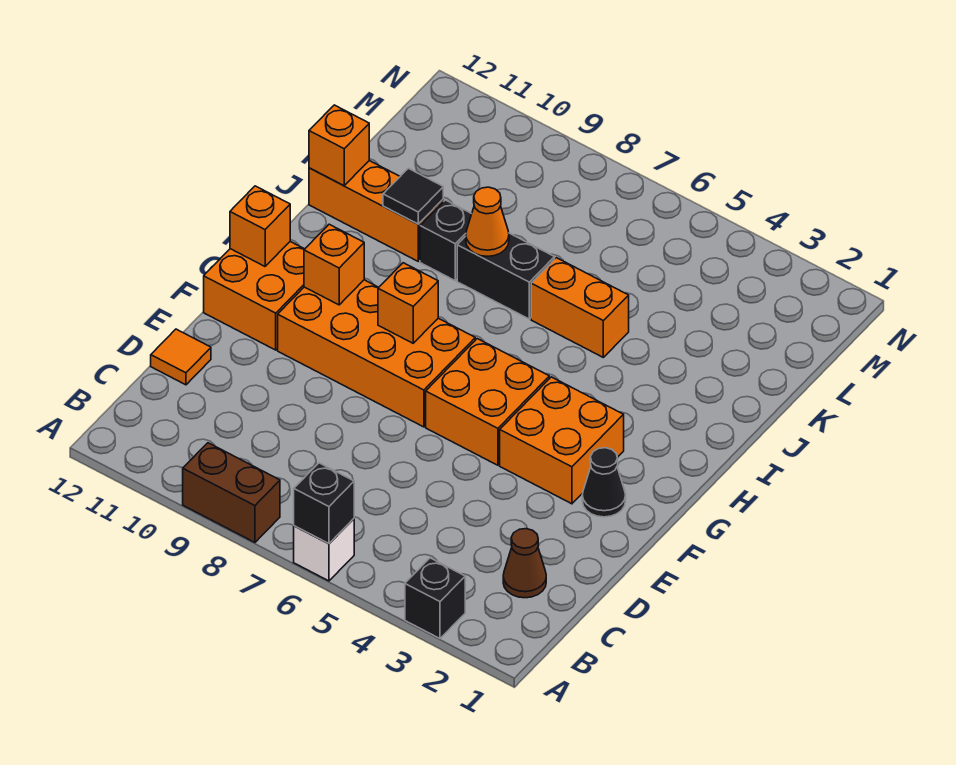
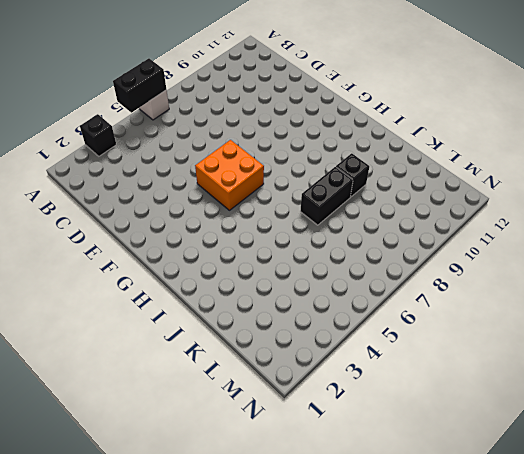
black brick A5:A6 level 2 -> black brick A6 level 2
none -> brown brick A8:A9 level 1
none -> brown cone C2 level 1
none -> orange tile D12 level 1

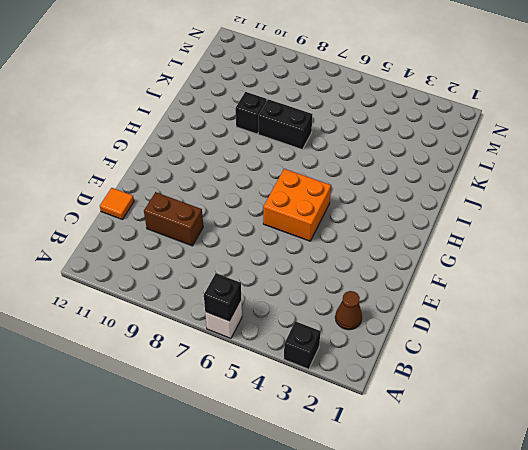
brown brick D9:D10 level 1 -> brown brick A8:A9 level 1
none -> black cone F2 level 1
none -> orange brick F3:G4 level 1
none -> orange brick F7:G10 level 1

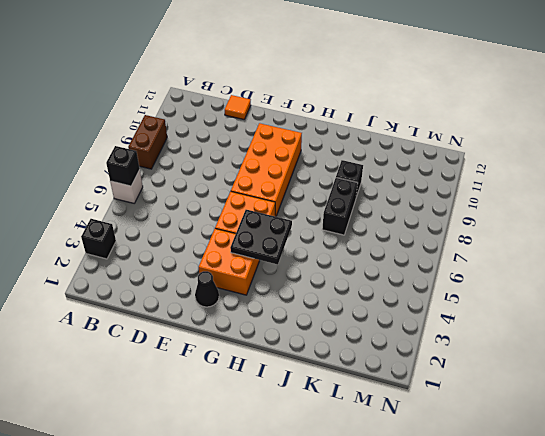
black plate G4:H5 level 2 -> none
none -> brown cone C2 level 1
none -> orange brick F11:G12 level 1
none -> orange brick J5:J6 level 1

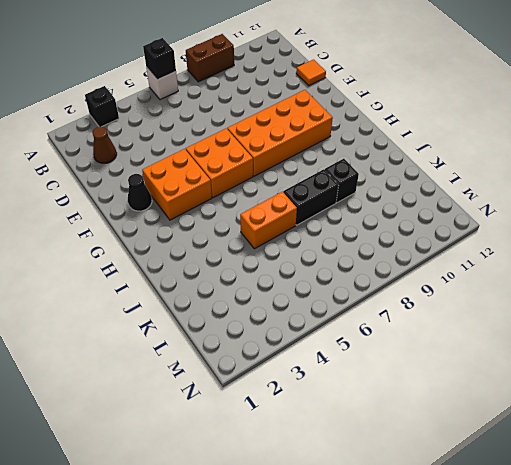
none -> orange brick F11:G12 level 1
none -> orange brick J10:J12 level 1
none -> orange brick G8 level 2

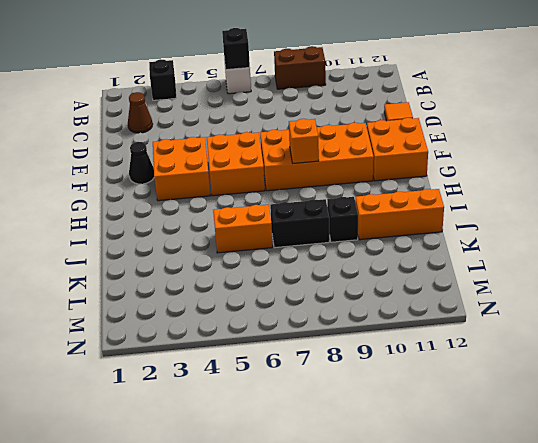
none -> orange brick G10 level 2
none -> orange brick G12 level 2
none -> orange cone J8 level 2

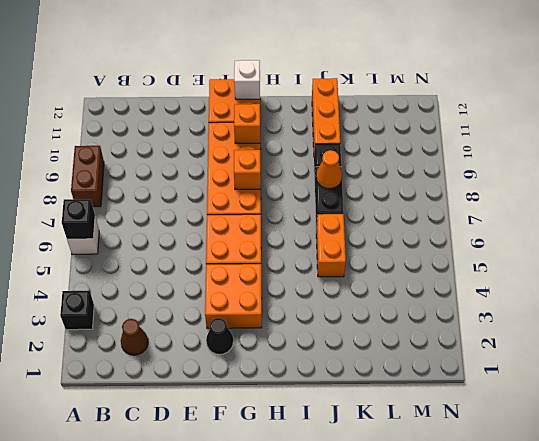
white brick G12 level 2 -> orange brick G12 level 2
none -> orange tile D12 level 1
none -> black tile J10 level 2
none -> orange brick J12 level 2

